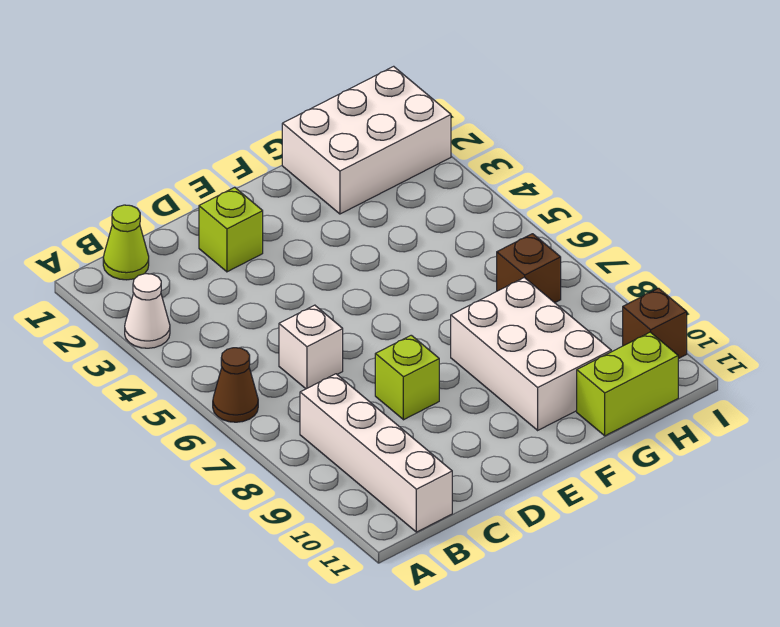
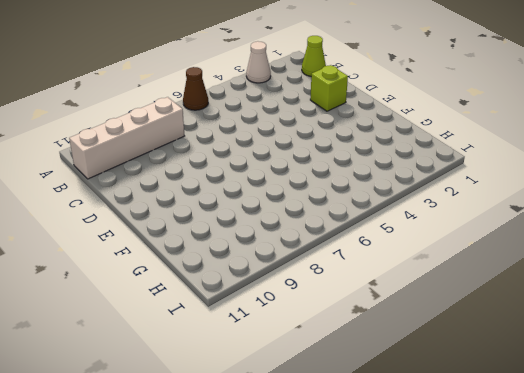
none -> white brick C6 level 1
none -> lime brick D8 level 1
none -> white brick F8:G10 level 1

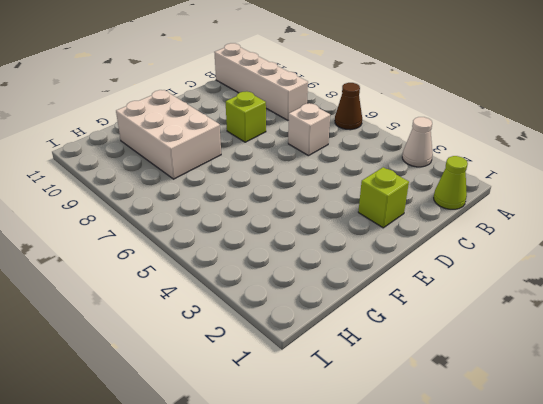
none -> white brick G1:I2 level 1
none -> lime brick G11:H11 level 1
none -> brown brick H7 level 1

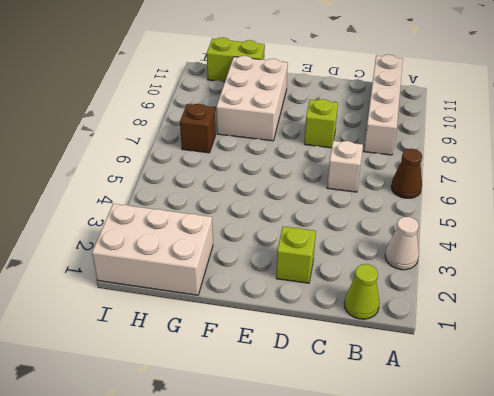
none -> brown brick I10 level 1

